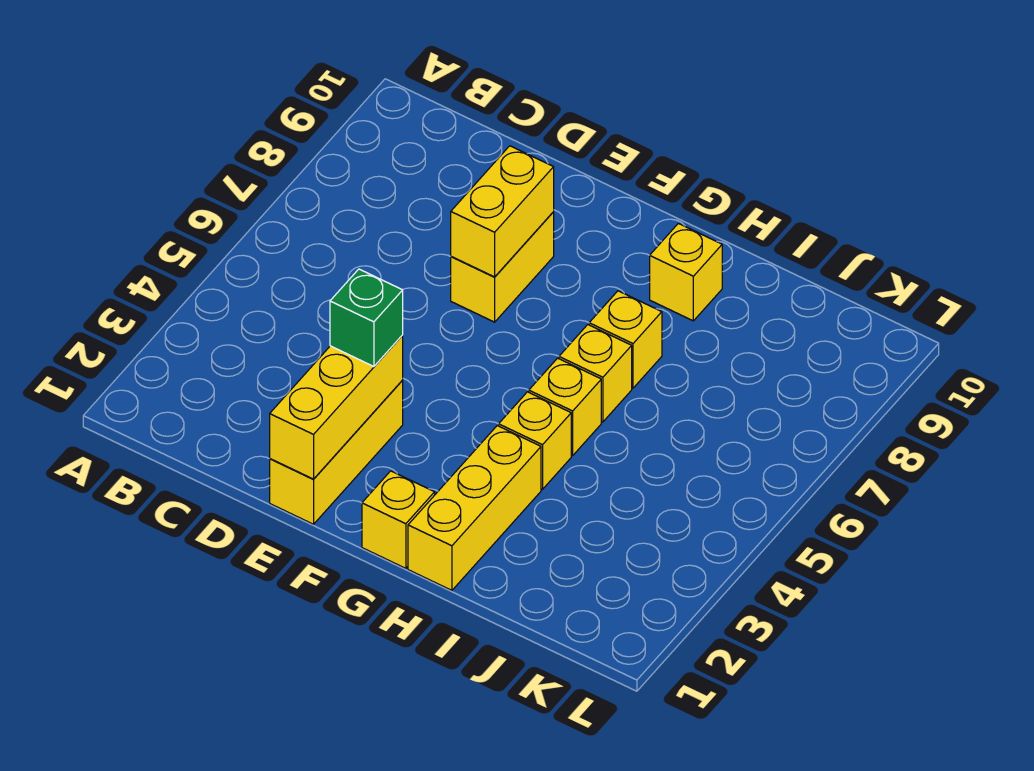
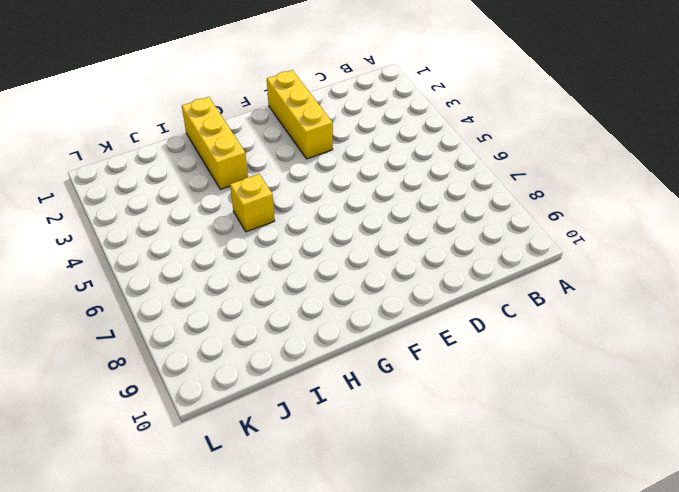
none -> yellow brick E7:E8 level 1
none -> yellow brick G1 level 1
none -> yellow brick H4 level 1

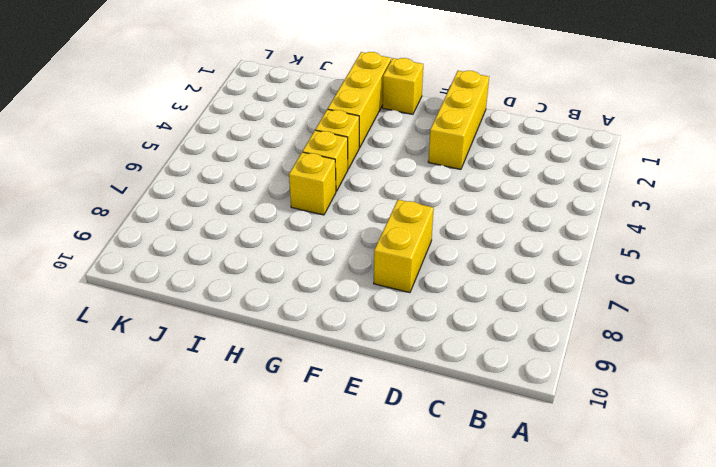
none -> yellow brick H7 level 1
none -> yellow brick H9 level 1
none -> yellow brick E1:E3 level 2

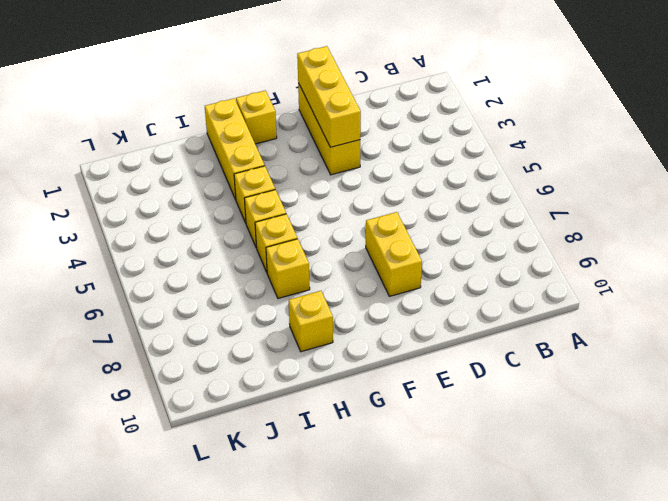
none -> yellow brick E7:E8 level 2
none -> green brick E3 level 3

